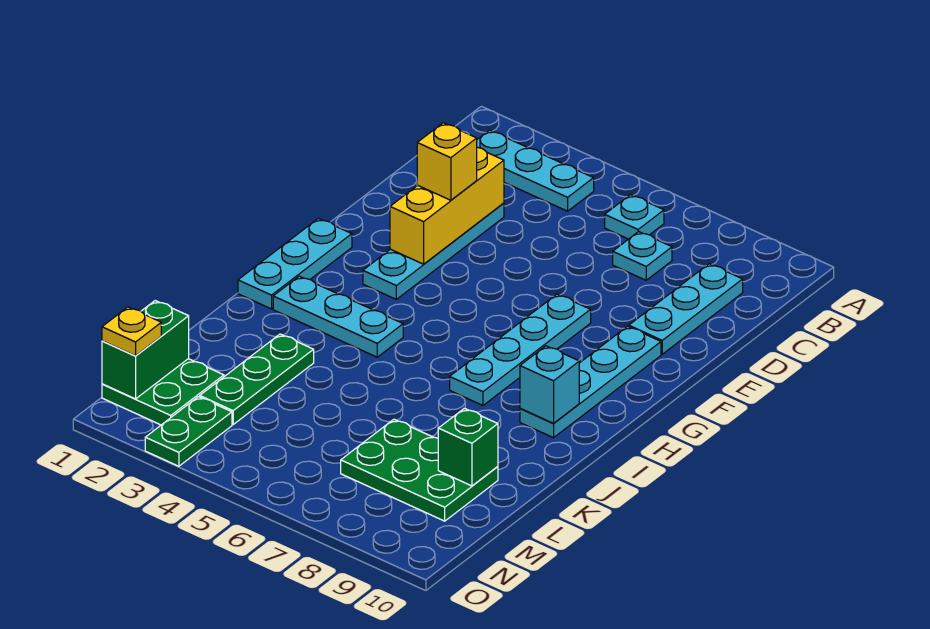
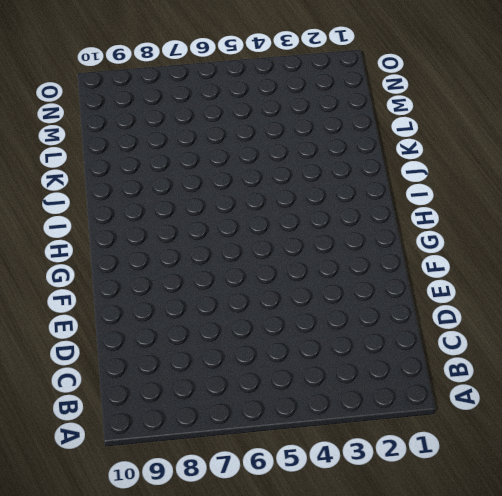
none -> cyan plate B2:B4 level 1
none -> cyan plate B6 level 1
none -> cyan plate C7 level 1

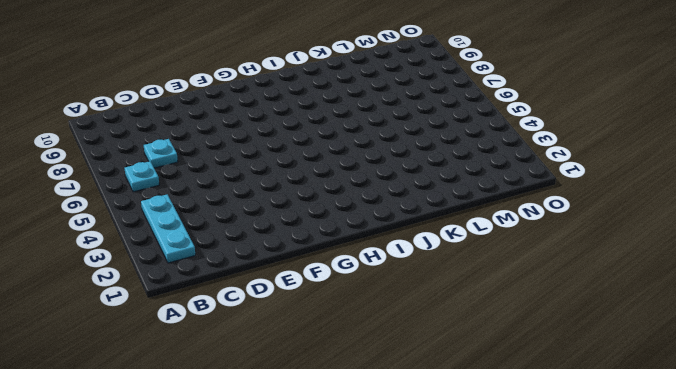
none -> cyan plate C9:E9 level 1
none -> cyan plate D3:G3 level 1
none -> cyan plate F7:I7 level 1

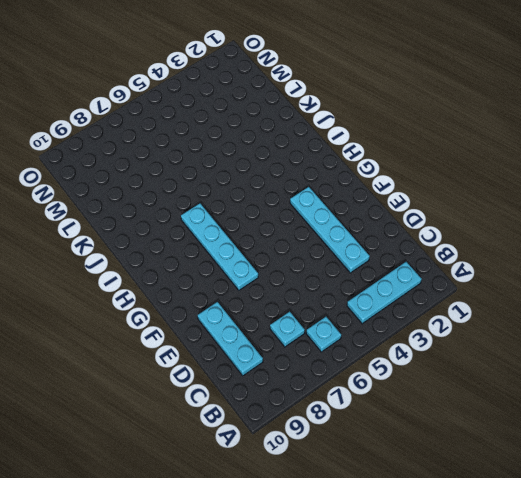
none -> cyan plate F9:I9 level 1
none -> cyan plate G1:I1 level 1
none -> cyan plate I2:I4 level 1

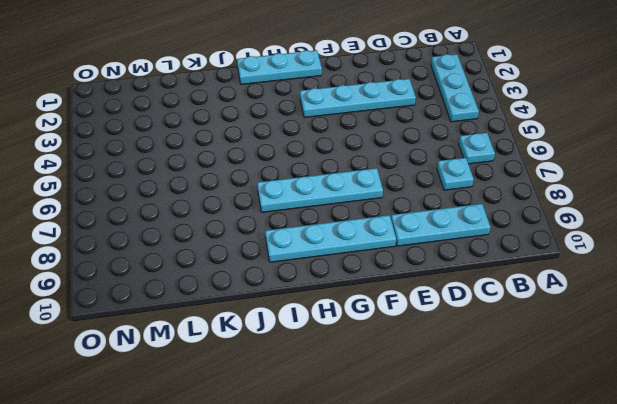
none -> cyan plate I2:I4 level 1
none -> green plate K3:M3 level 1
none -> green plate L7:M9 level 1

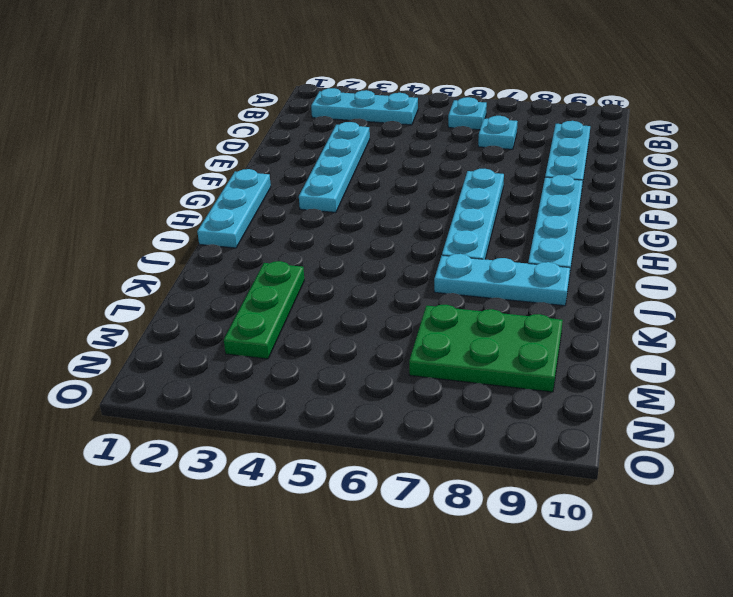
cyan plate J7:J9 level 1 -> cyan plate I2:I4 level 1
none -> green plate M1:N2 level 1
none -> green plate N3:O3 level 1
none -> yellow brick D3:F3 level 2

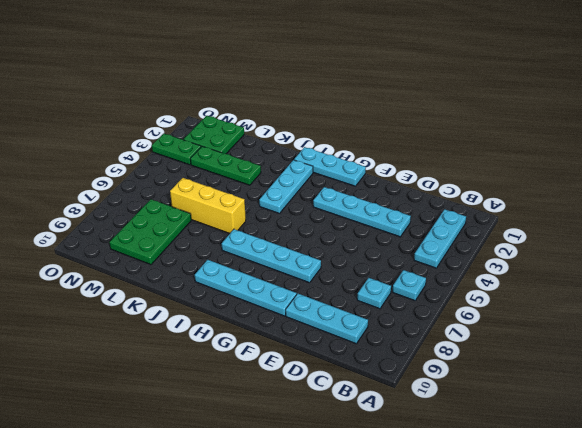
yellow brick J6:L6 level 1 -> yellow brick D3:F3 level 2
none -> cyan brick I9 level 2
none -> green brick L9 level 2
none -> green brick M1:N1 level 2

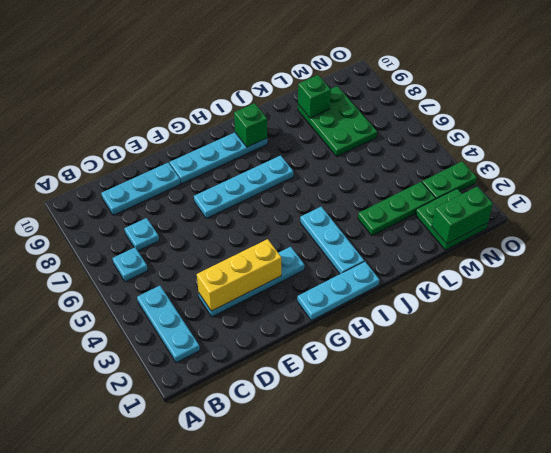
green brick I9 level 2 -> cyan brick I9 level 2
none -> yellow brick E3 level 3
none -> yellow plate N1 level 3

